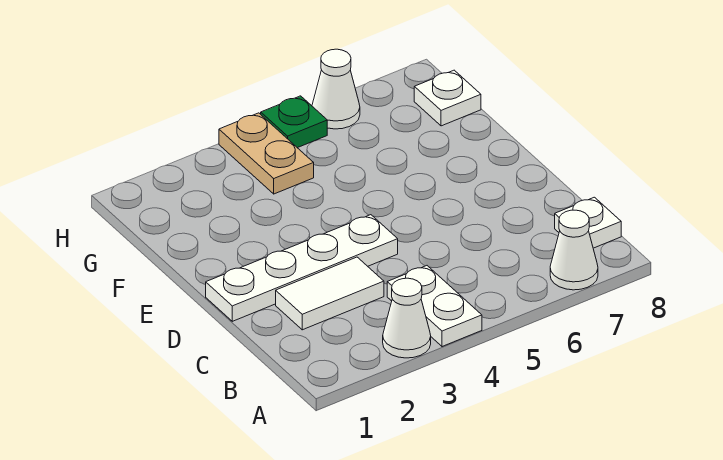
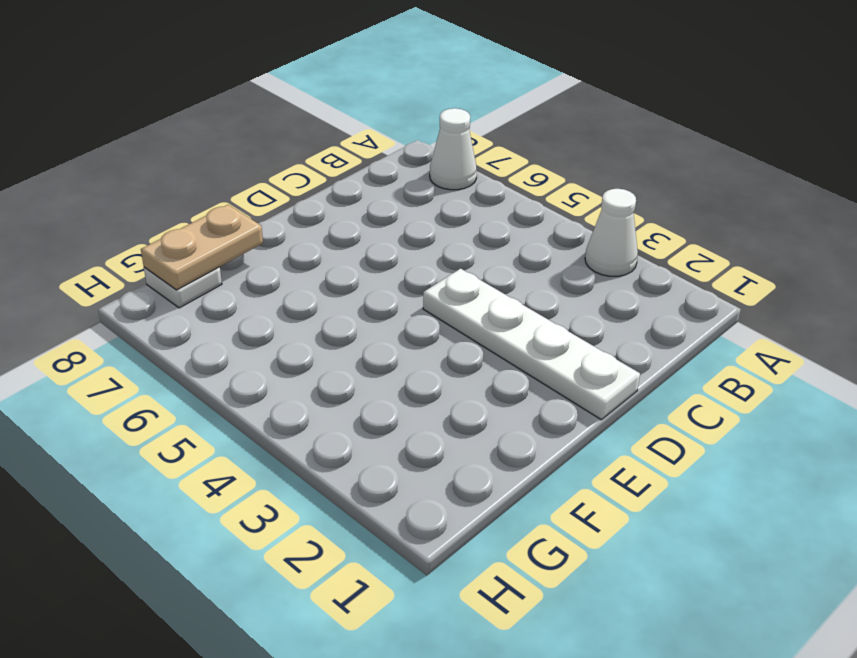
tan plate F8:G8 level 2 -> tan plate G4:H4 level 1
none -> white plate A4:B4 level 1
none -> white plate B8 level 1

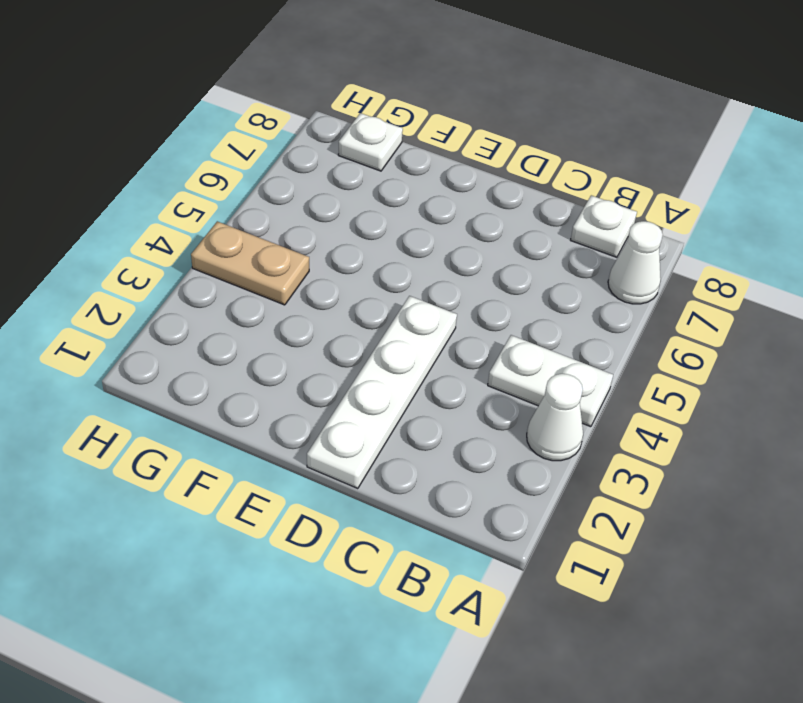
none -> white tile C2:C3 level 1
none -> green plate H5 level 1

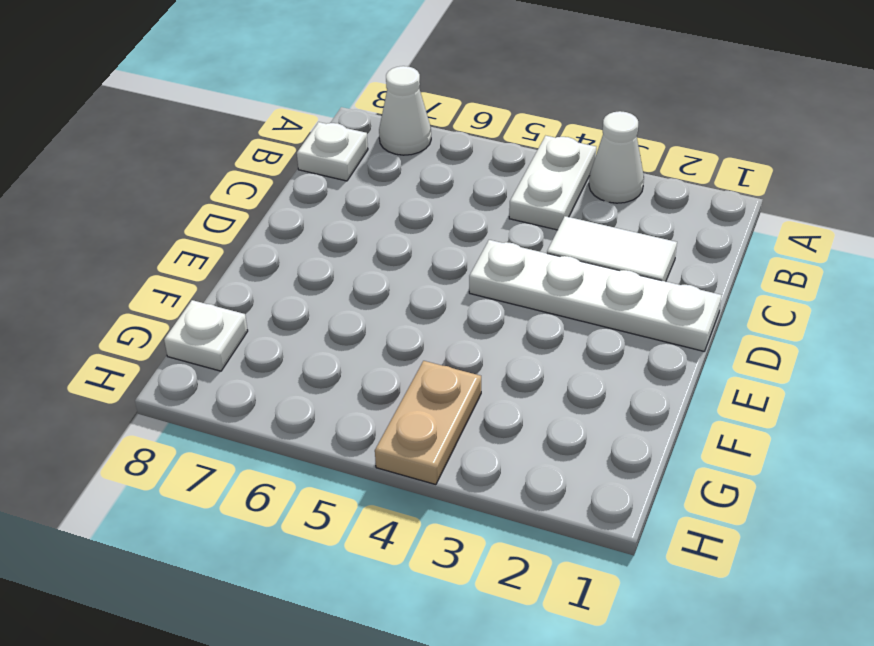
none -> green plate H5 level 1
none -> white cone H6 level 1

